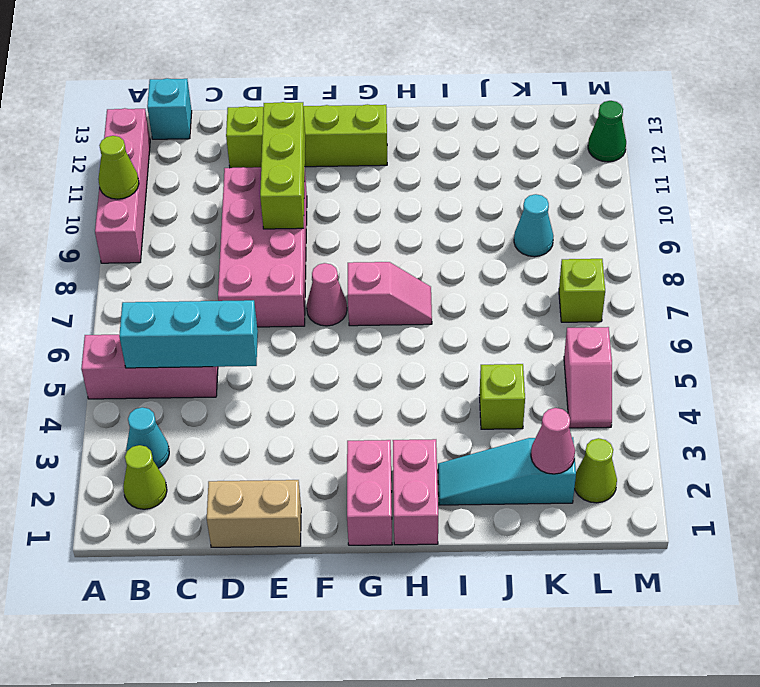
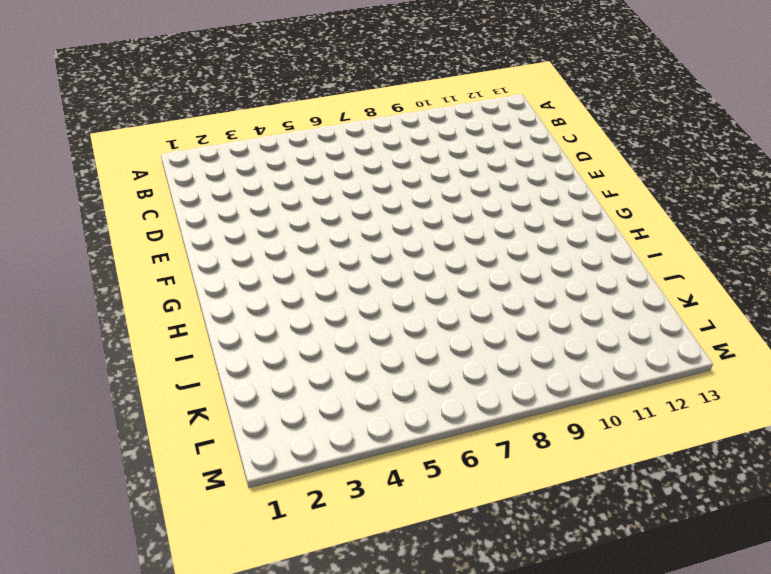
none -> pink brick A5:C5 level 1
none -> pink brick A9:A12 level 1
none -> lime cone B2 level 1

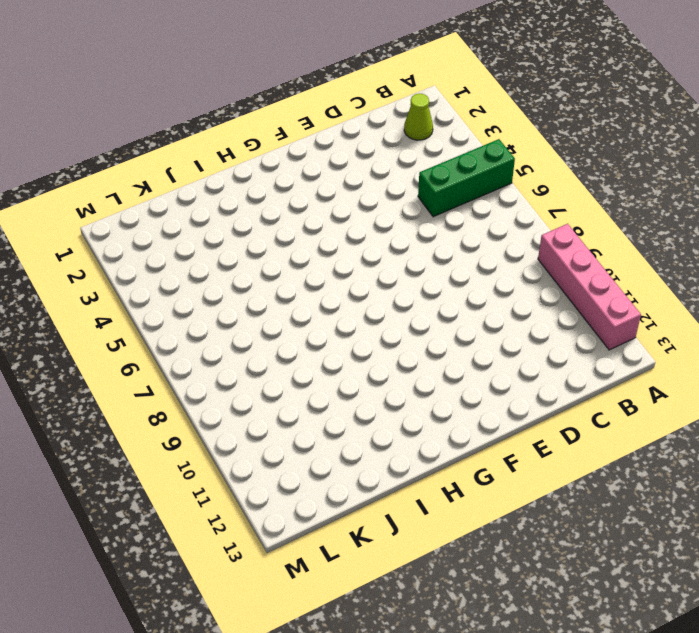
green brick A5:C5 level 1 -> pink brick A5:C5 level 1
none -> cyan cone B3 level 1
none -> cyan brick B13 level 1
none -> tan brick D1:E1 level 1

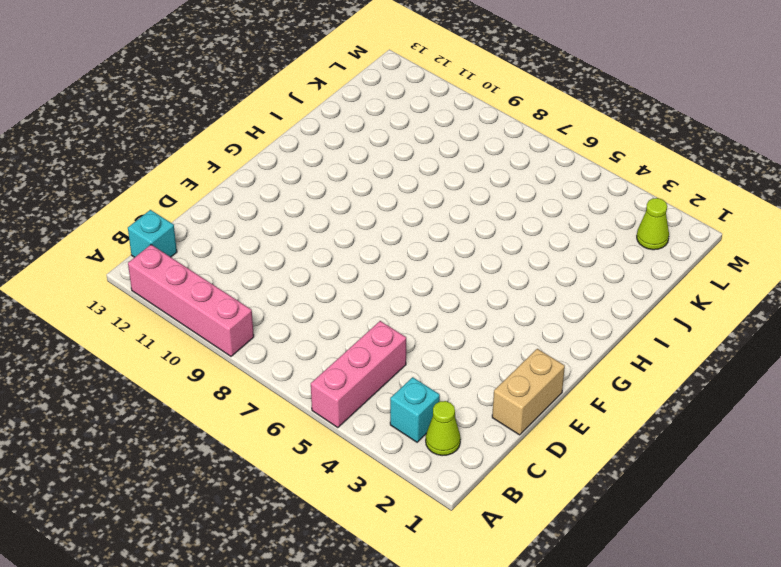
cyan brick B3 level 1 -> cyan cone B3 level 1
none -> pink brick D7:E10 level 1
none -> lime brick D12:G12 level 1
none -> pink cone F7 level 1

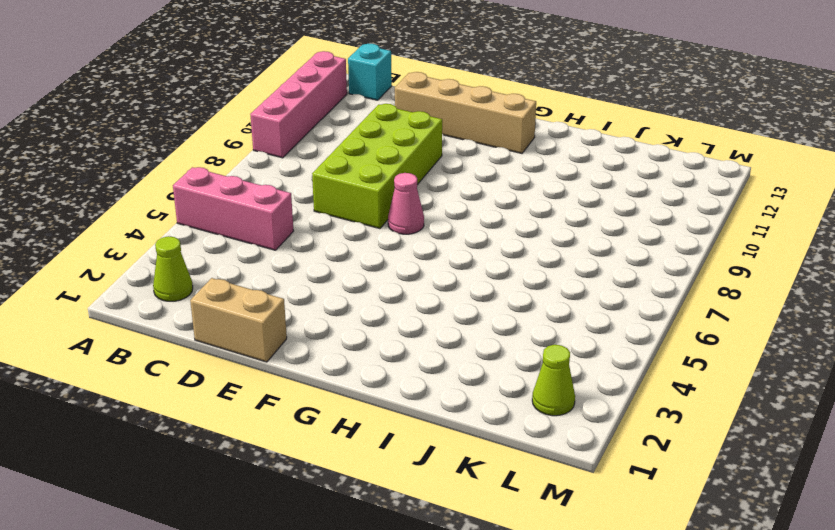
lime brick D7:E10 level 1 -> pink brick D7:E10 level 1
tan brick D12:G12 level 1 -> lime brick D12:G12 level 1
none -> cyan cone B3 level 1
none -> pink brick G1:G2 level 1
none -> pink slope G7:H7 level 1 top G

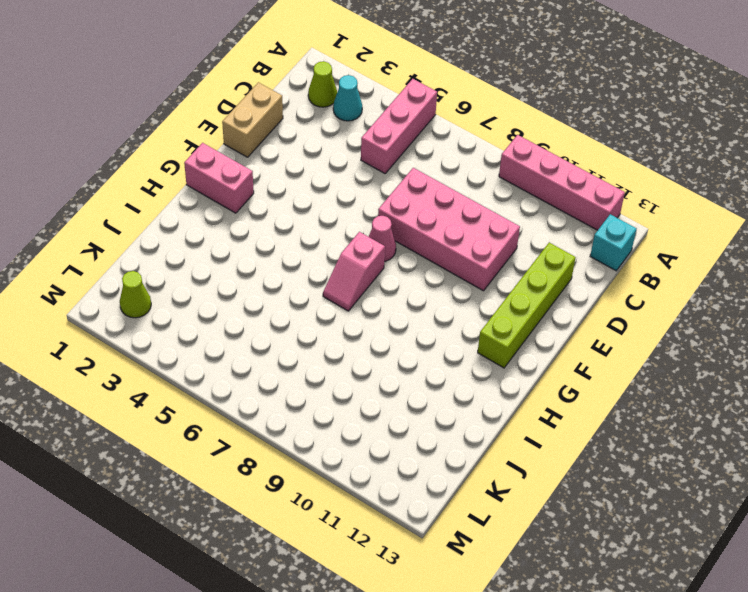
none -> pink brick H1:H2 level 1
none -> cyan slope I2:K2 level 1 top K
none -> lime brick J4 level 1

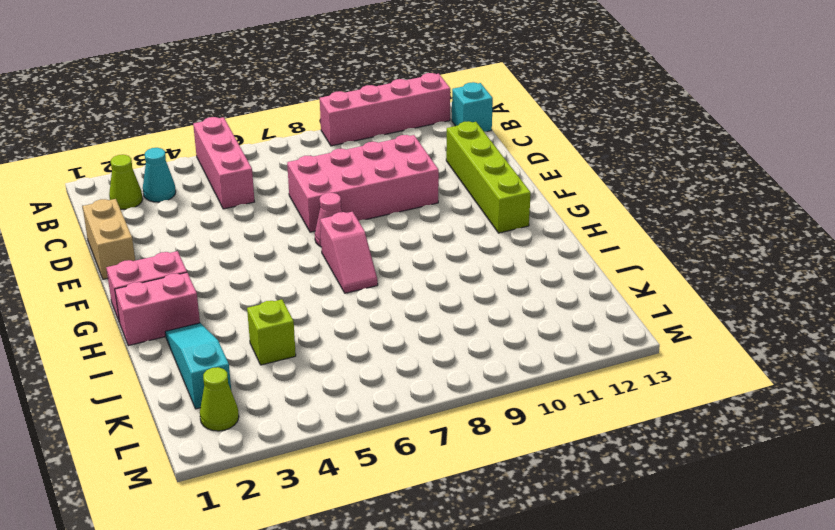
none -> cyan cone K9 level 1
none -> pink slope L4:L5 level 1 top 5
none -> lime brick L7 level 1

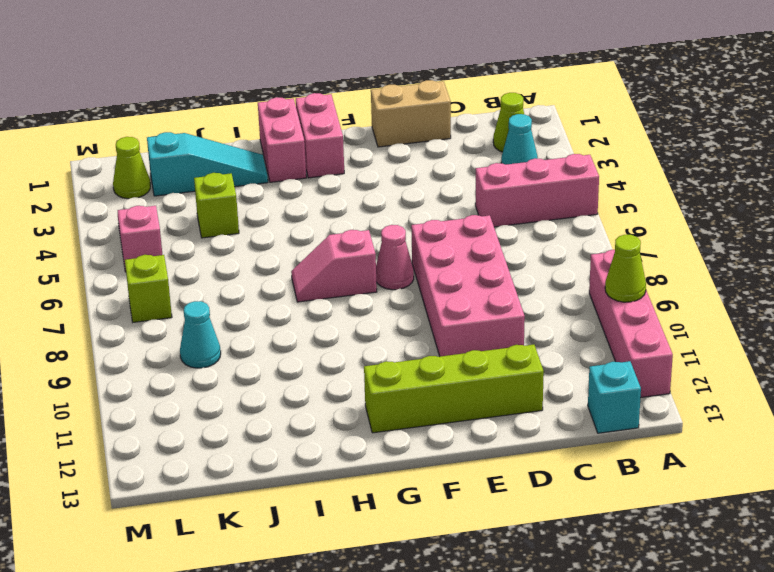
none -> green cone M12 level 1
none -> cyan brick B5:D5 level 2
none -> lime brick E9:E11 level 2

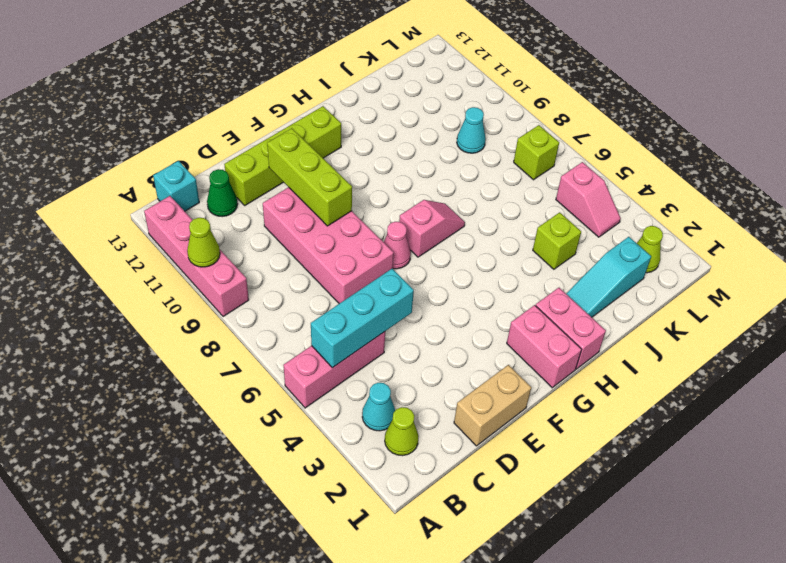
green cone C12 level 1 -> green cone M12 level 1
none -> pink cone K2 level 2

